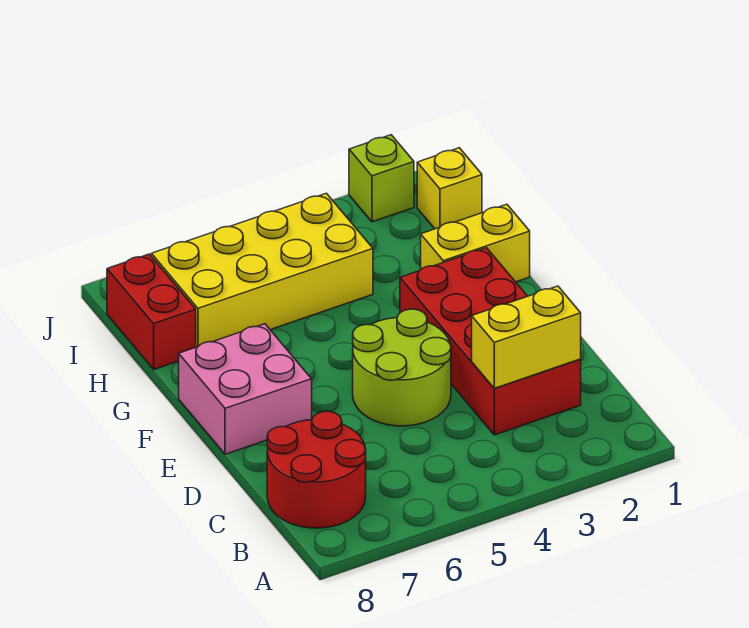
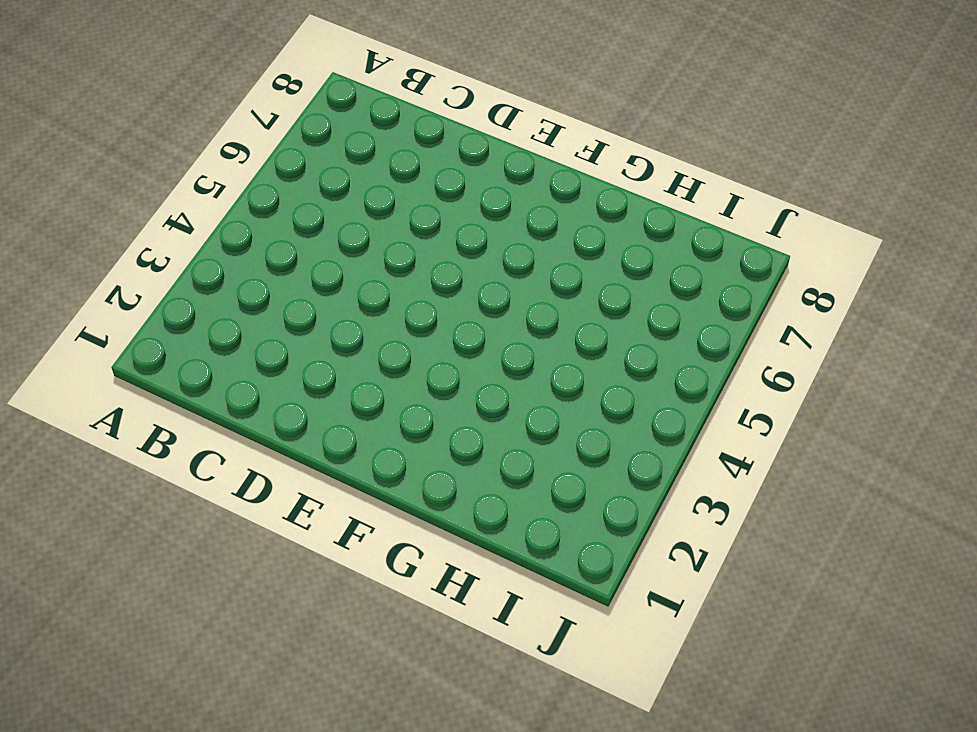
none -> red round brick B7:C8 level 1
none -> red brick C2:F3 level 1

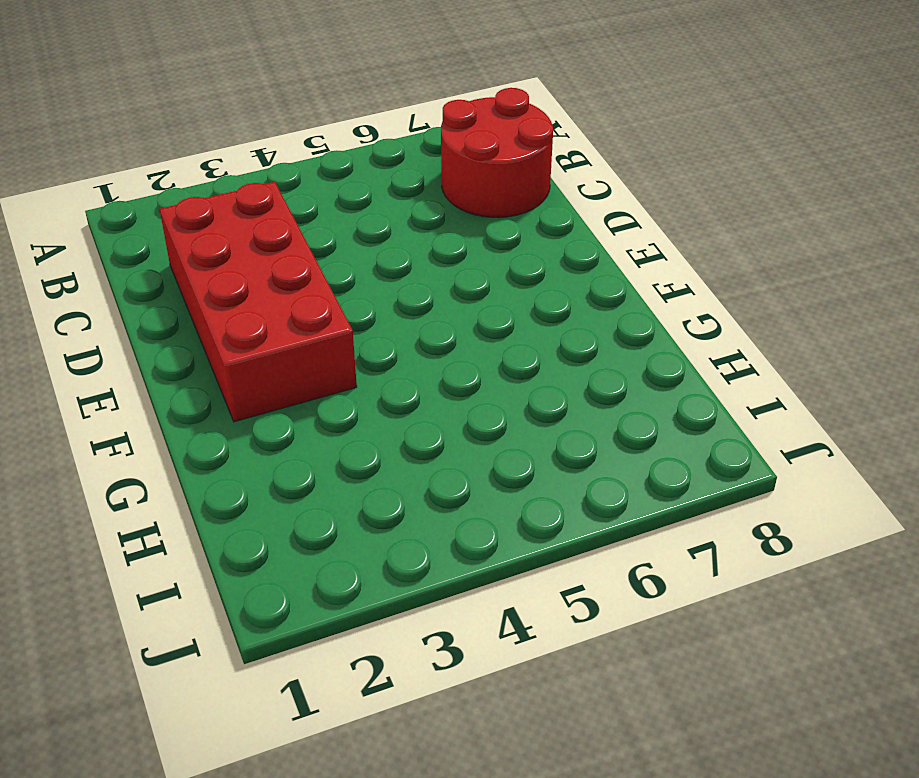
none -> lime round brick D4:E5 level 1
none -> pink brick E7:F8 level 1

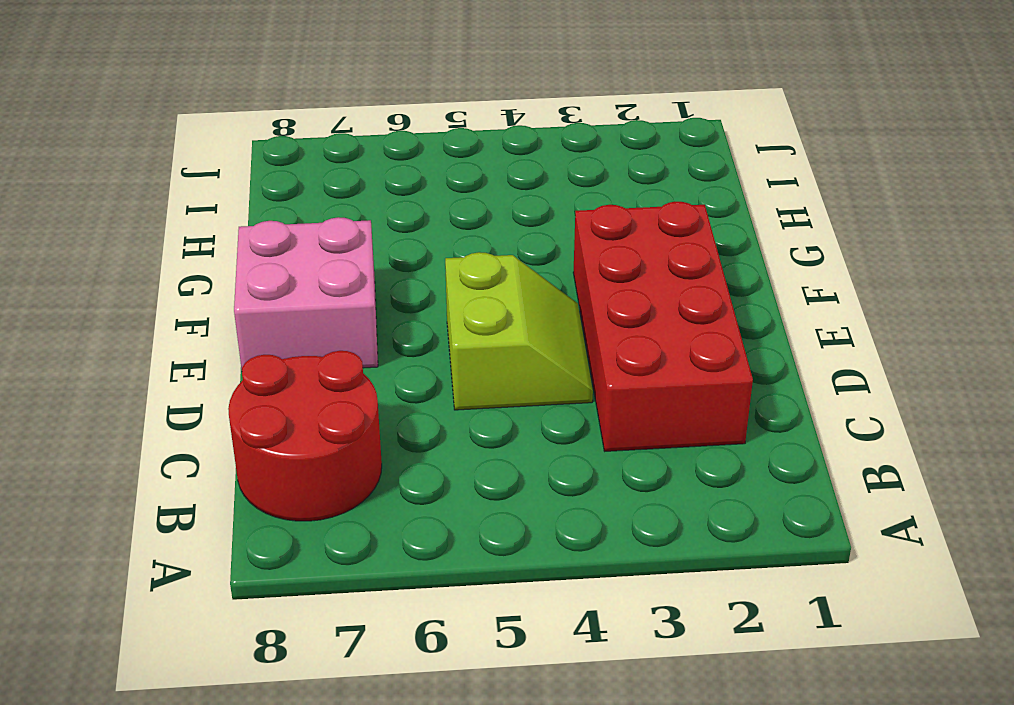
lime slope D4:E5 level 1 top 5 -> lime round brick D4:E5 level 1
none -> yellow brick G1:G2 level 1
none -> yellow brick H4:I7 level 1

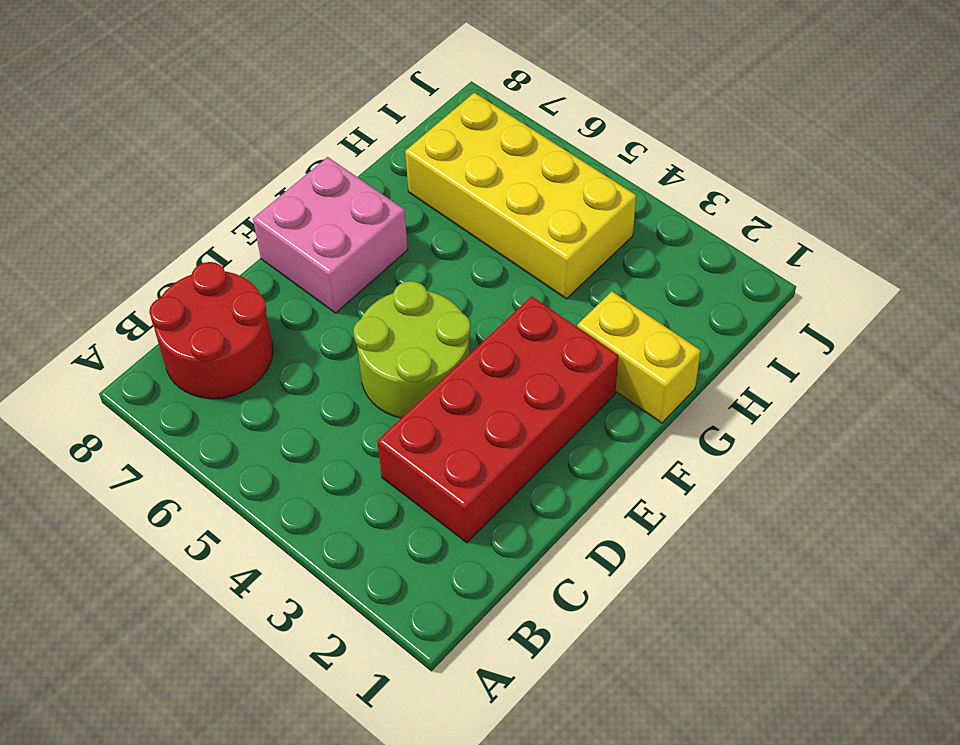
none -> red brick H8:I8 level 1
none -> yellow brick I1 level 1

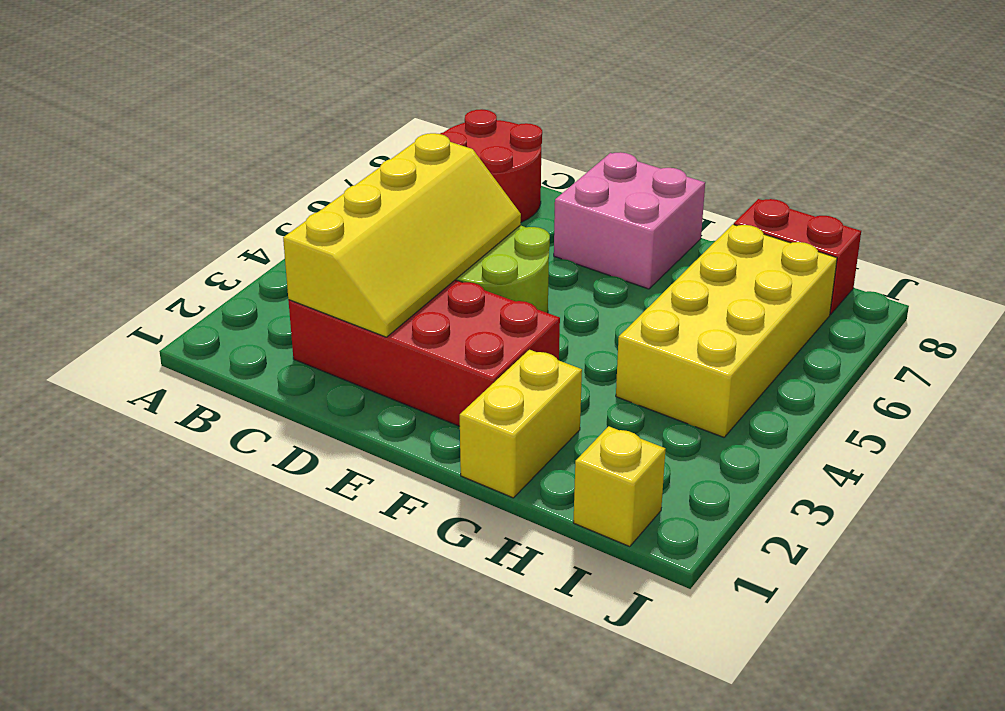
yellow slope C2:D5 level 2 top C -> yellow brick C2:C3 level 2
none -> lime brick J2 level 1

